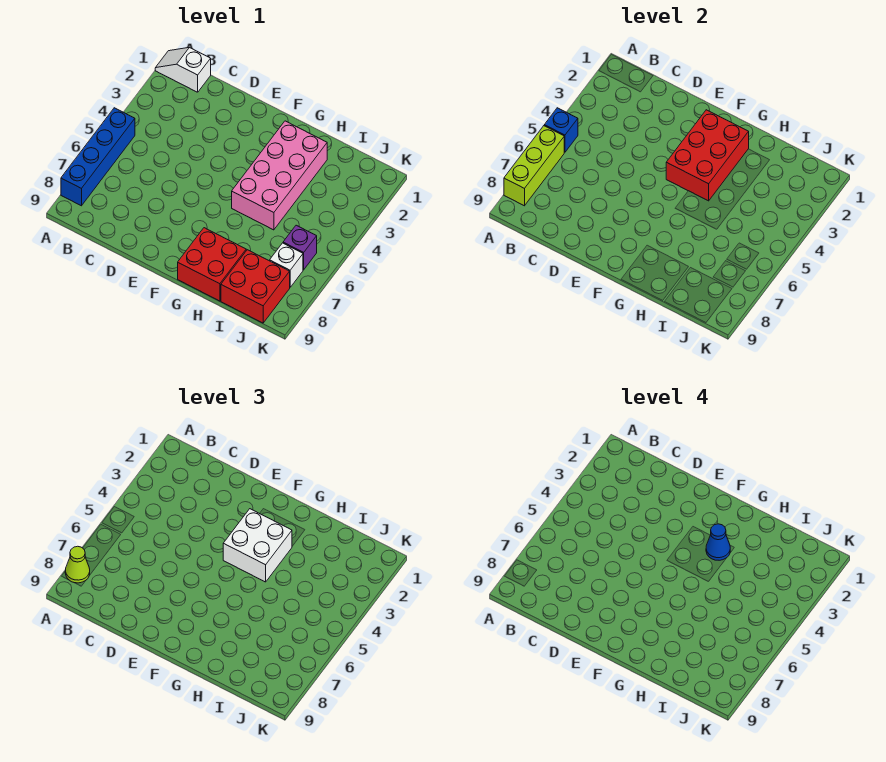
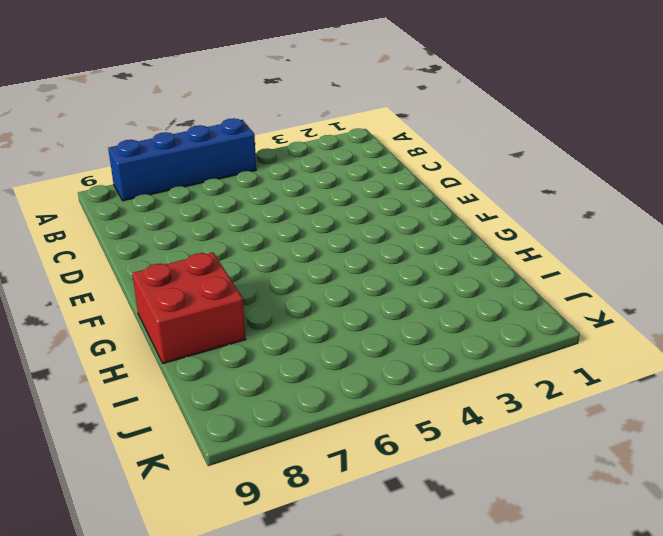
none -> white slope A1:B1 level 1 top B
none -> pink brick G2:H5 level 1
none -> red brick I8:J9 level 1

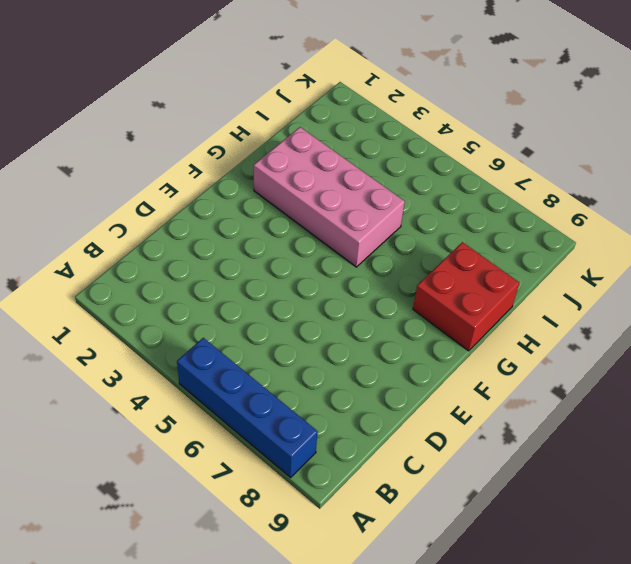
none -> white slope A1:B1 level 1 top B
none -> red brick I8:J9 level 1
none -> purple brick J6 level 1

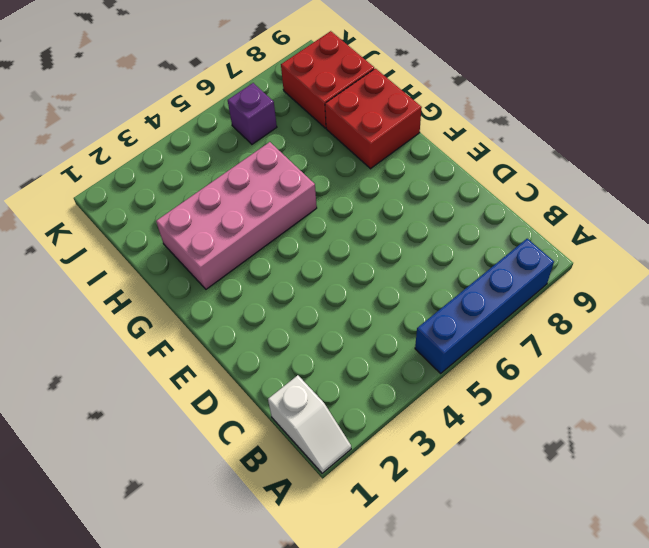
none -> white brick J7 level 1
none -> blue brick A5 level 2
none -> lime brick A6:A8 level 2

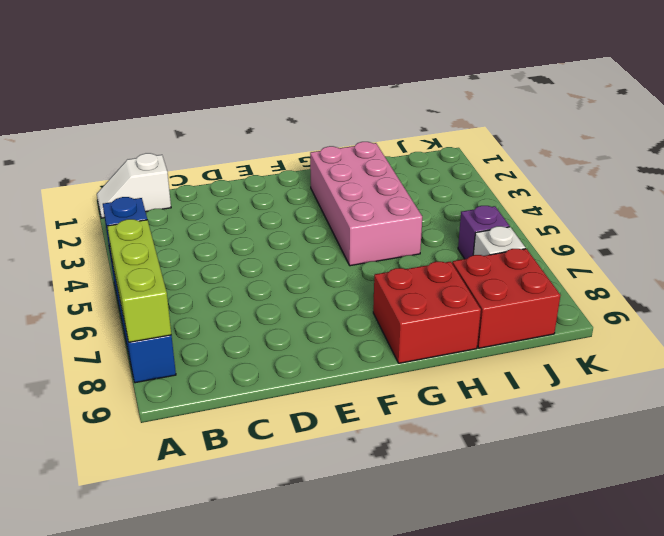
none -> red brick F2:G4 level 2
none -> lime cone A8 level 3
none -> white brick F3:G4 level 3

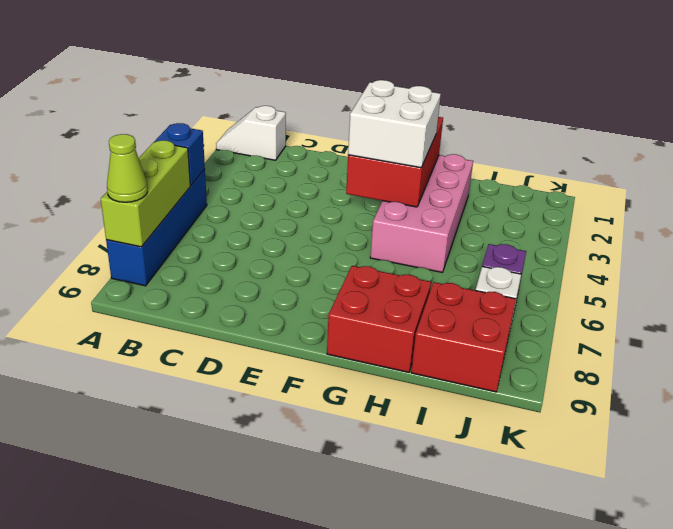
none -> blue cone G3 level 4

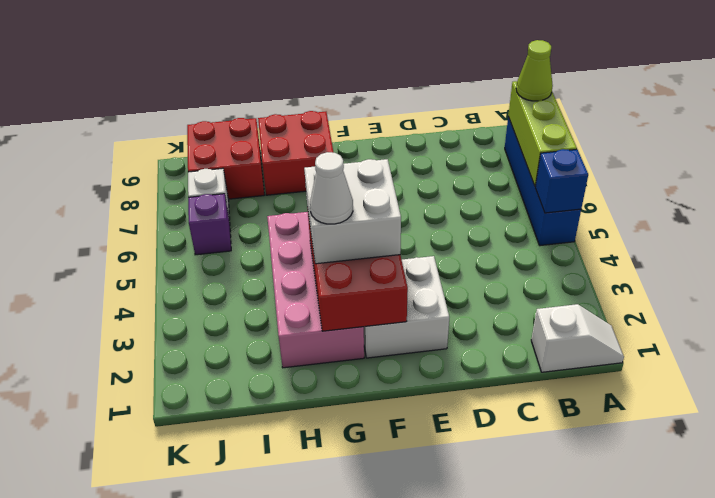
white brick E2:F3 level 1 -> none
white cone G3 level 4 -> blue cone G3 level 4

